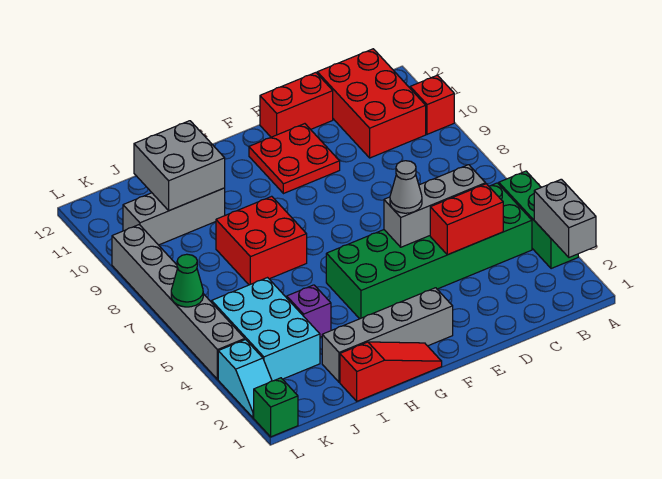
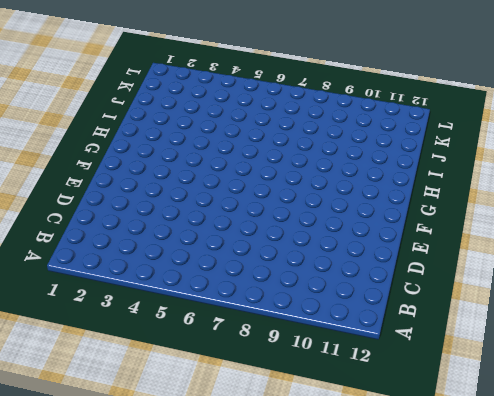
none -> green brick A3:A5 level 1
none -> red brick A10 level 1
none -> green brick B4:G5 level 1

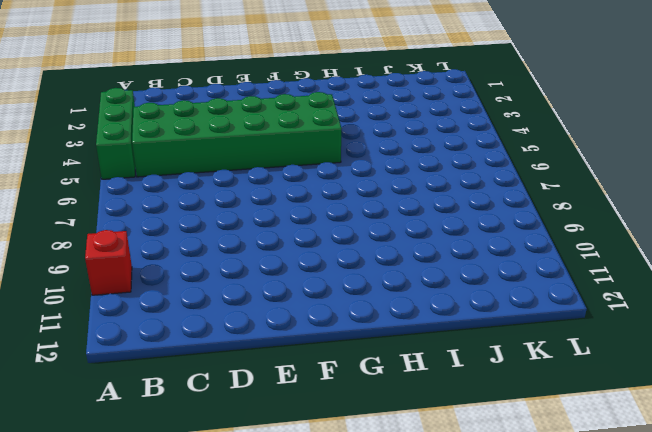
none -> red brick B10:C12 level 1
none -> red brick D12:E12 level 1
none -> red plate E10:F11 level 1

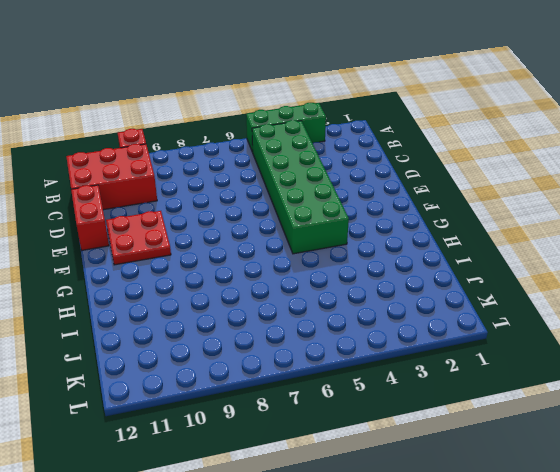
none -> grey brick F2:I2 level 1
none -> red slope G1:I1 level 1 top I
none -> red brick H7:I8 level 1

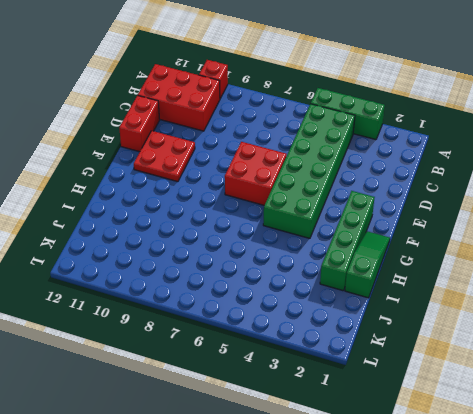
red brick E6:F7 level 1 -> red brick H7:I8 level 1
green brick F2:I2 level 1 -> grey brick F2:I2 level 1
green slope G1:I1 level 1 top I -> red slope G1:I1 level 1 top I
none -> purple brick I4 level 1
none -> grey brick I10:K10 level 1
none -> cyan brick J3:K5 level 1

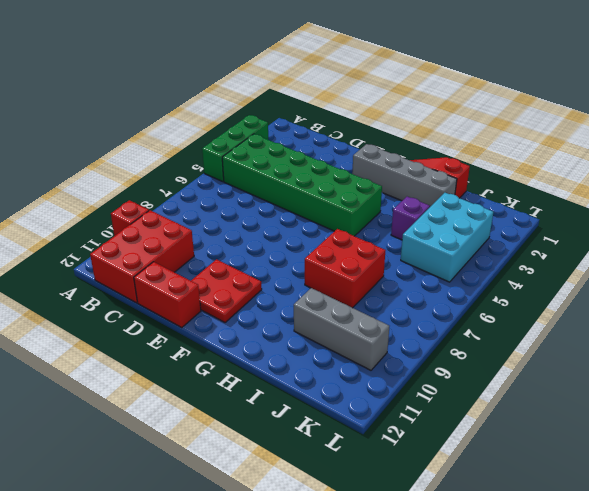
none -> green brick L1 level 1
none -> cyan slope L2:L3 level 1 top 3
none -> grey brick L4:L9 level 1

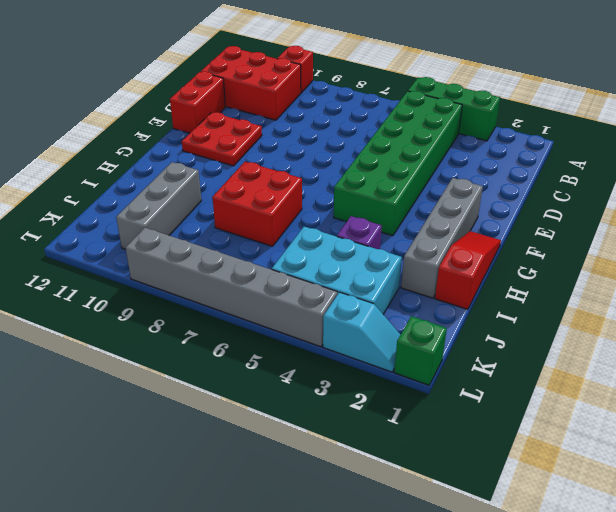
none -> grey brick A2:A3 level 2
none -> red brick C4:D4 level 2
none -> grey brick C5:E5 level 2

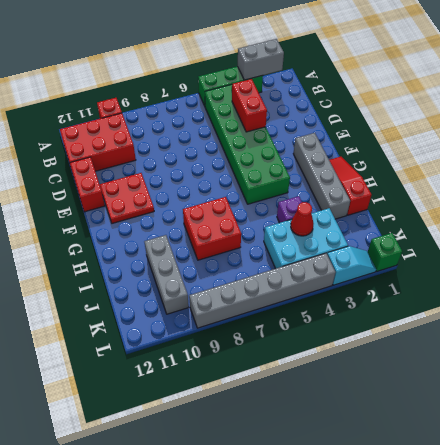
red cone J4 level 2 -> none
none -> grey brick C5:E5 level 2
none -> grey brick I10:J11 level 2
none -> green cone L6 level 2

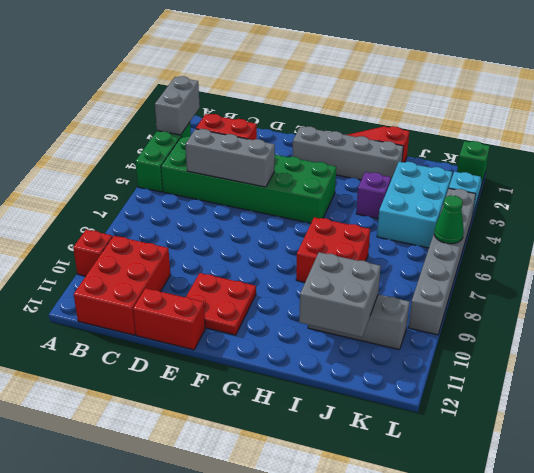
none -> grey cone E5 level 3

